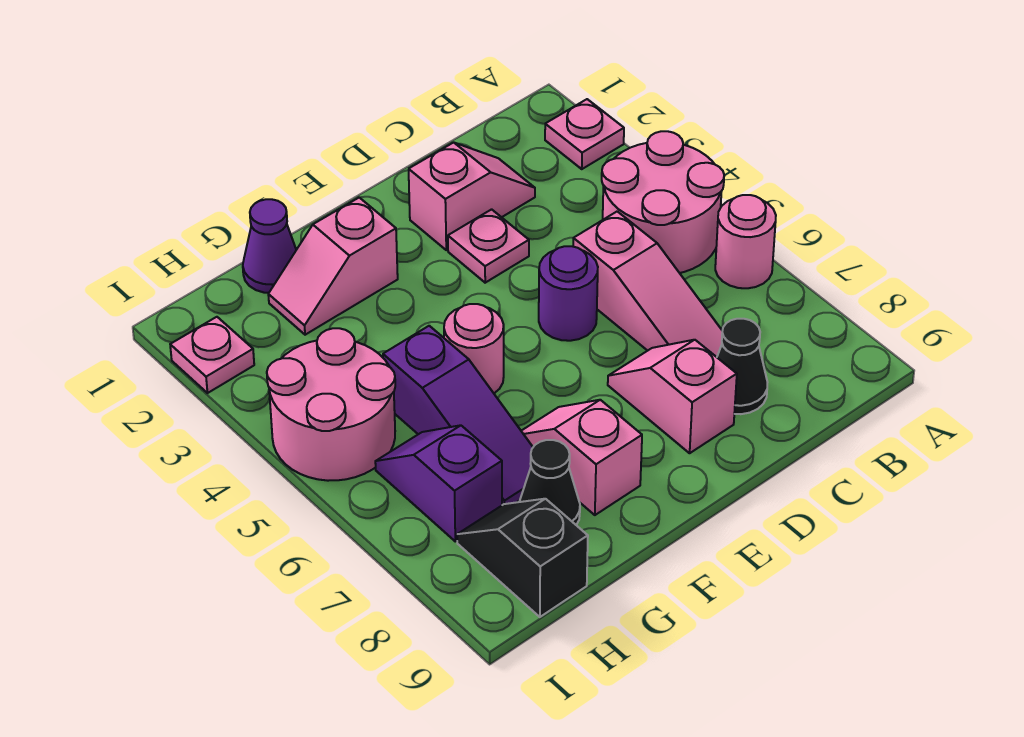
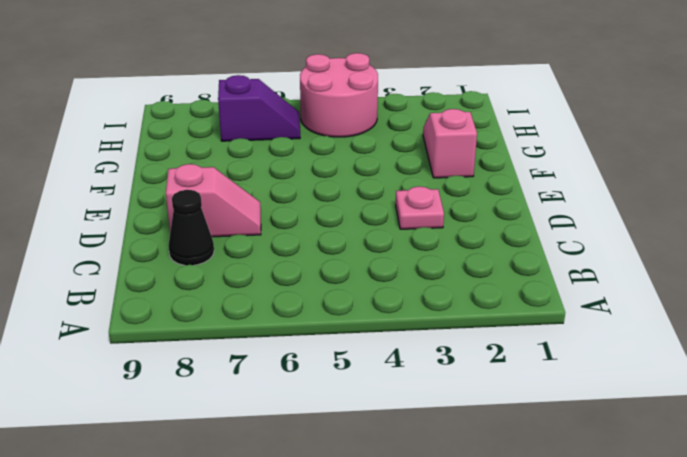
none -> pink plate A2 level 1
none -> pink round brick A4:B5 level 1
none -> pink round brick A6 level 1

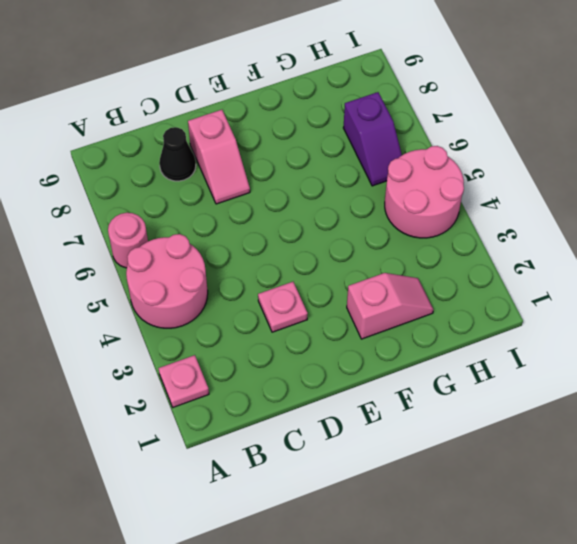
none -> pink slope C2:D2 level 1 top D
none -> pink slope C5:C7 level 1 top 5
none -> purple round brick D5 level 1

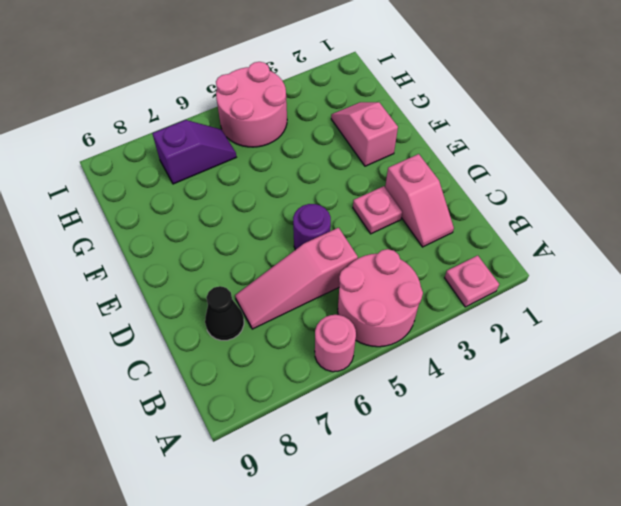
none -> pink slope D7:D8 level 1 top 8
none -> pink round brick F5 level 1
none -> pink slope F7:F8 level 1 top 8

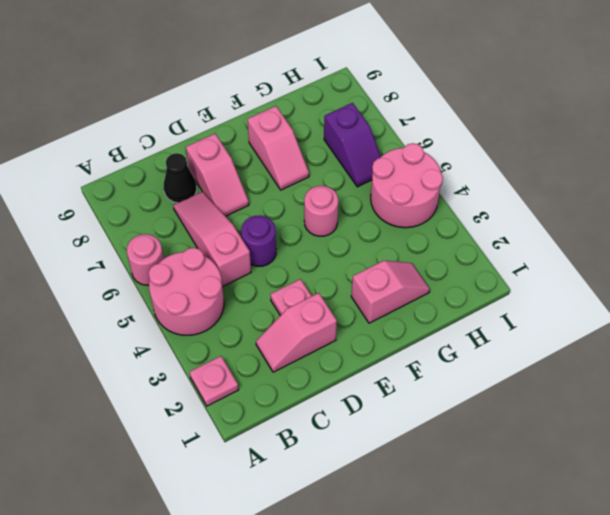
none -> purple cone G1 level 1
none -> purple slope G5:G7 level 1 top 5
none -> black cone G8 level 1

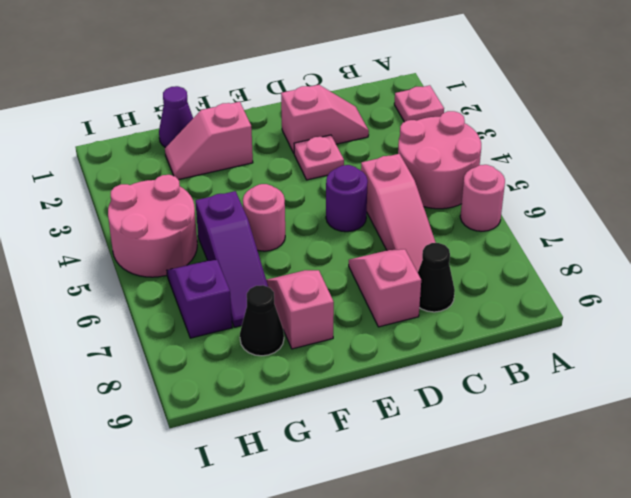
none -> black slope H8:H9 level 1 top 9
none -> pink plate I2 level 1

